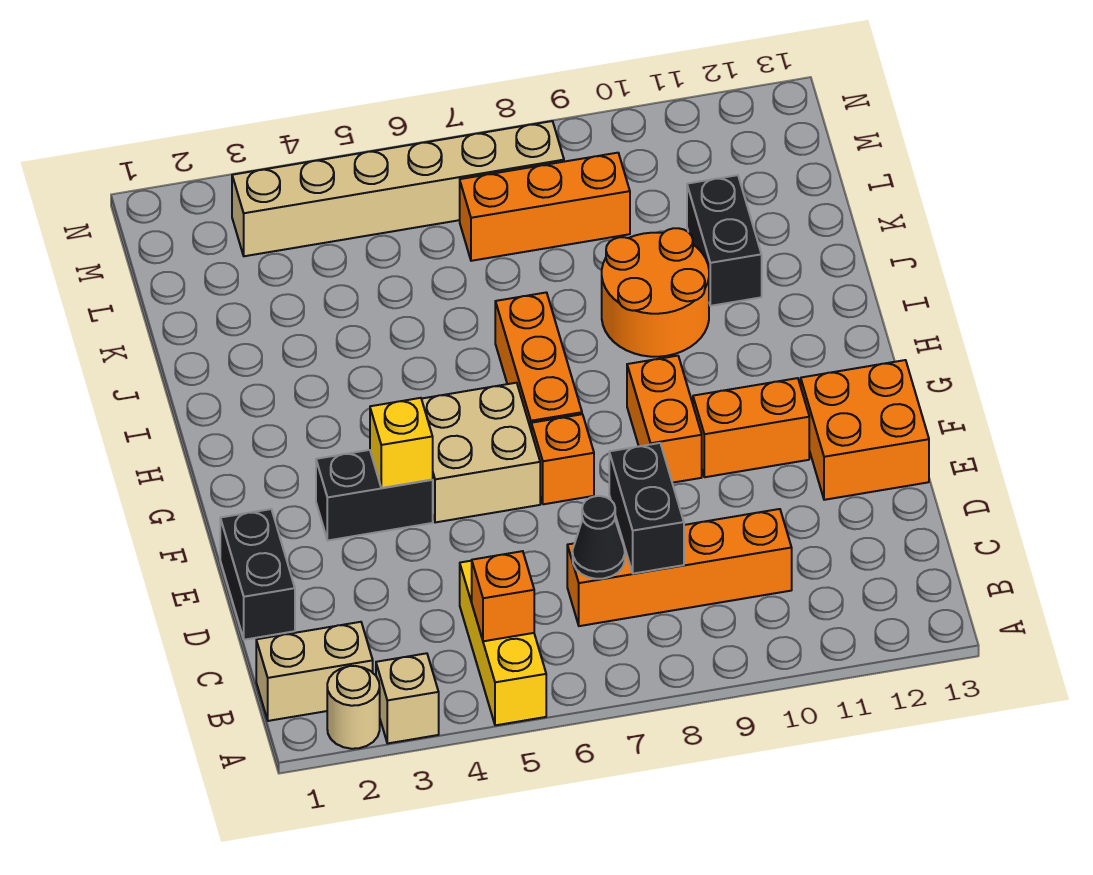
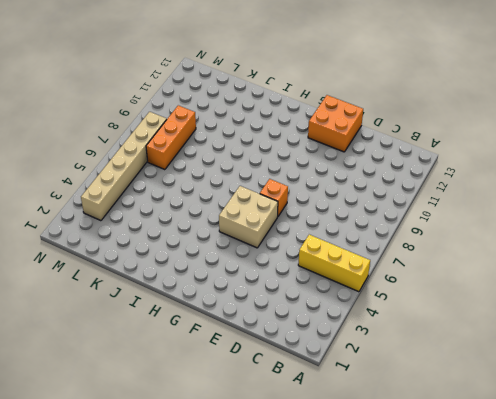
none -> tan round brick A2 level 1
none -> tan brick A3 level 1
none -> tan brick B1:B2 level 1

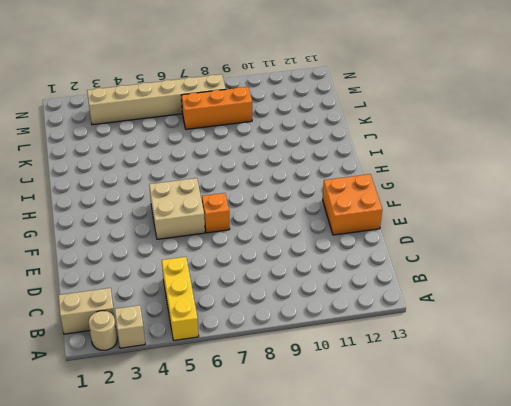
none -> orange brick C7:C10 level 1
none -> black brick D1:E1 level 1
none -> black brick F3:F4 level 1

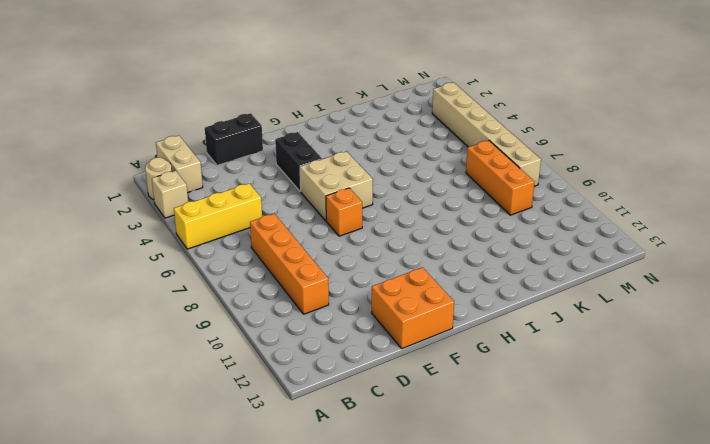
none -> orange brick F9:G9 level 1
none -> orange brick F10:F11 level 1
none -> orange brick G7:I7 level 1

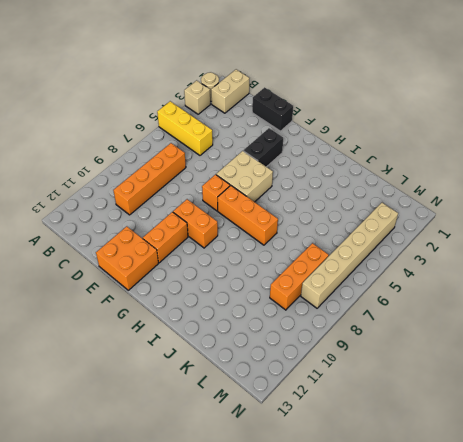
none -> orange round brick I9:J10 level 1
none -> black brick J11:K11 level 1
none -> orange brick B5 level 2

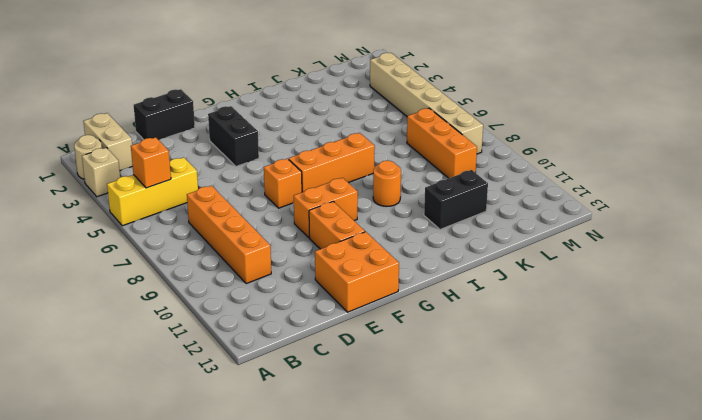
orange round brick I9 level 1 -> orange round brick I9:J10 level 1
none -> tan brick F5:G6 level 1
none -> black cone C7 level 2
none -> black brick C8:D8 level 2

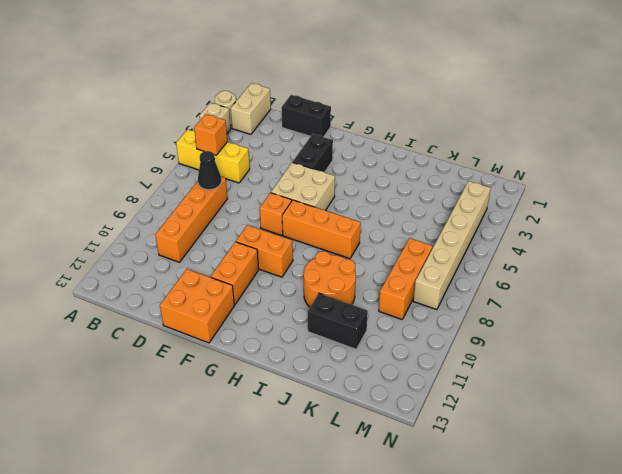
none -> black brick C8:D8 level 2
none -> yellow brick F4 level 2

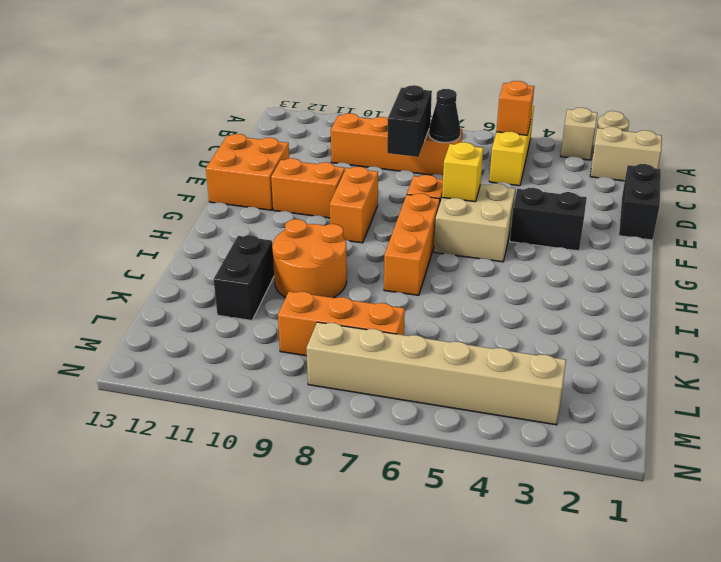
yellow brick F6 level 2 -> yellow brick F4 level 2

